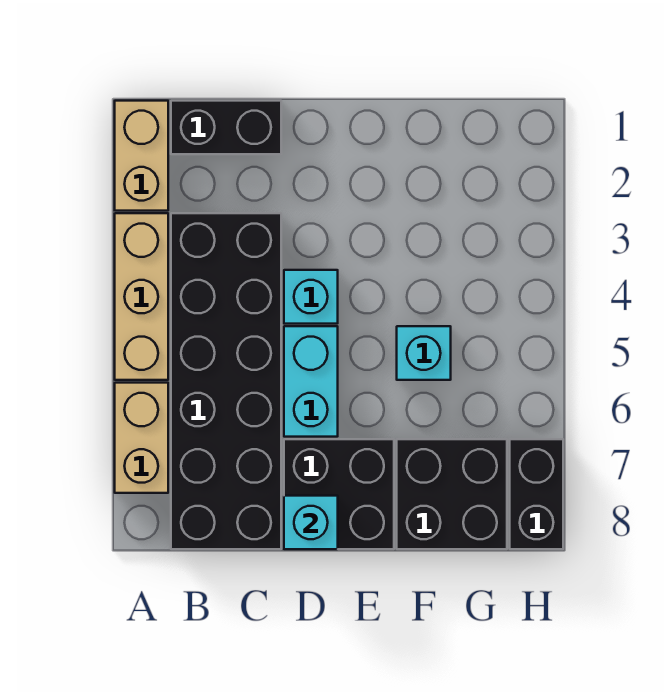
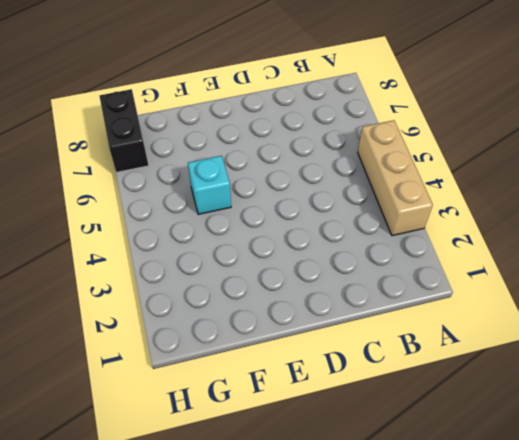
none -> tan brick A1:A2 level 1
none -> tan brick A6:A7 level 1
none -> black brick B1:C1 level 1

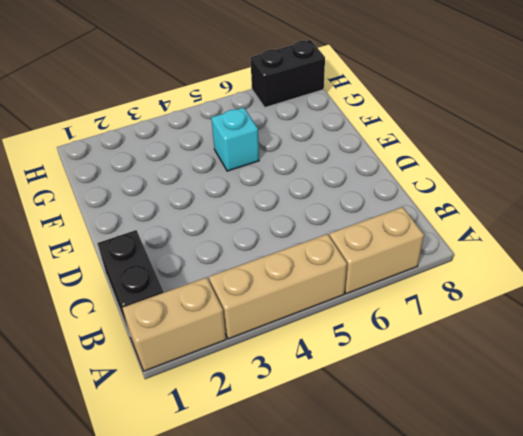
none -> black brick B3:C8 level 1
none -> cyan brick D4 level 1
none -> cyan brick D5:D6 level 1

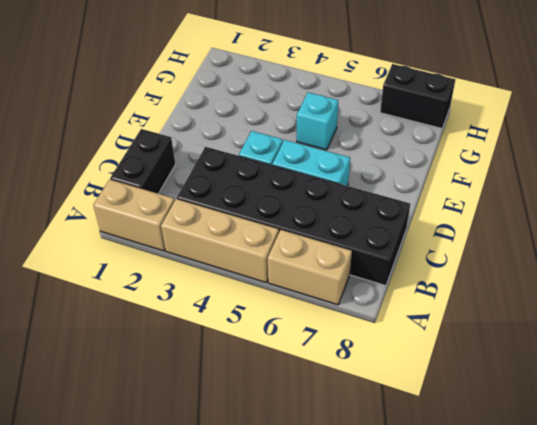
none -> black brick D7:E8 level 1
none -> black brick F7:G8 level 1
none -> cyan brick D8 level 2

